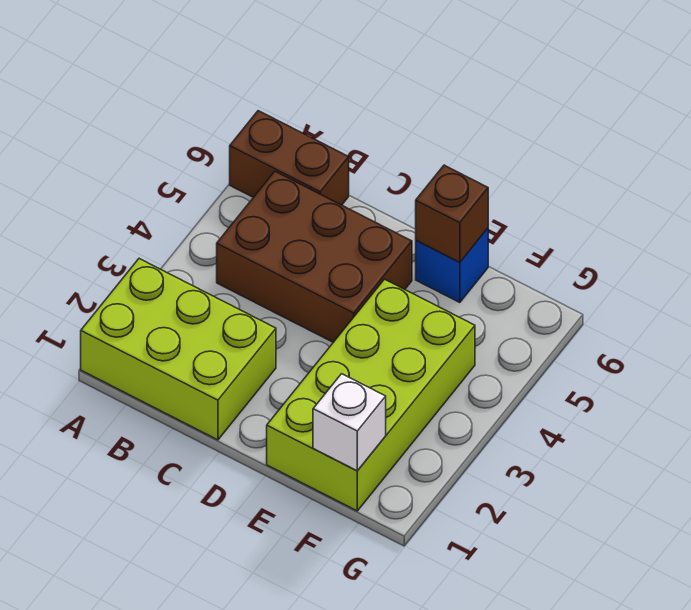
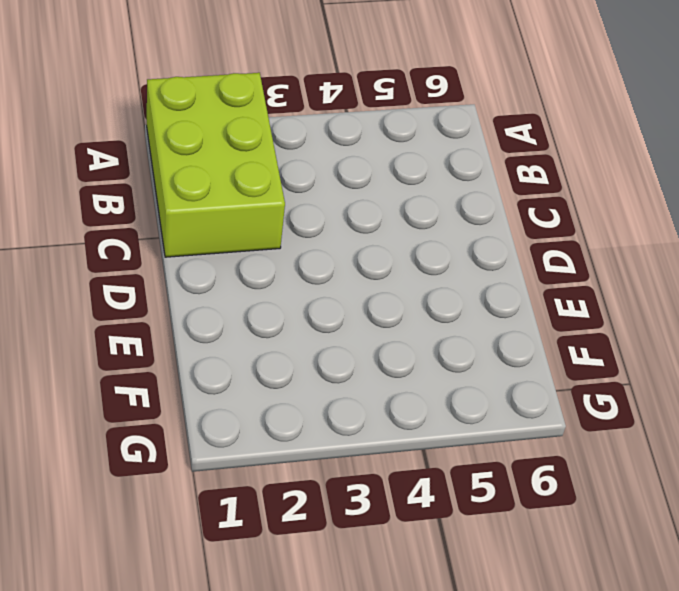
none -> brown brick A6:B6 level 1
none -> brown brick B4:D5 level 1

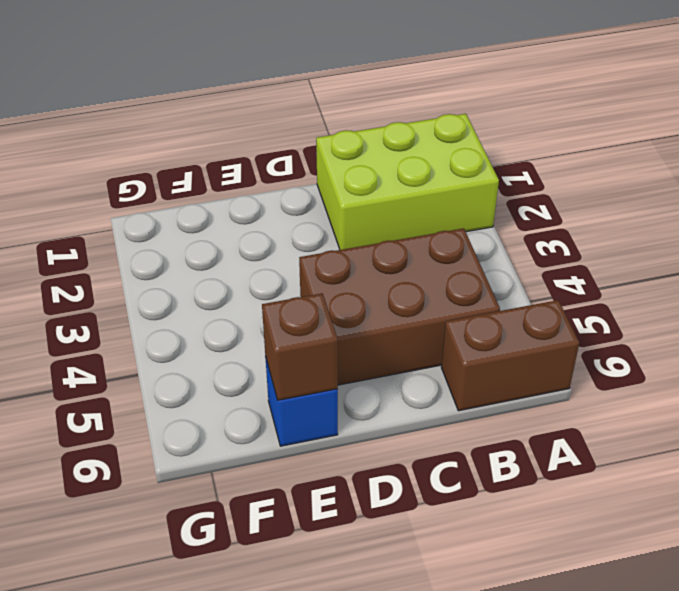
none -> lime brick E1:F4 level 1
none -> white brick F1 level 2

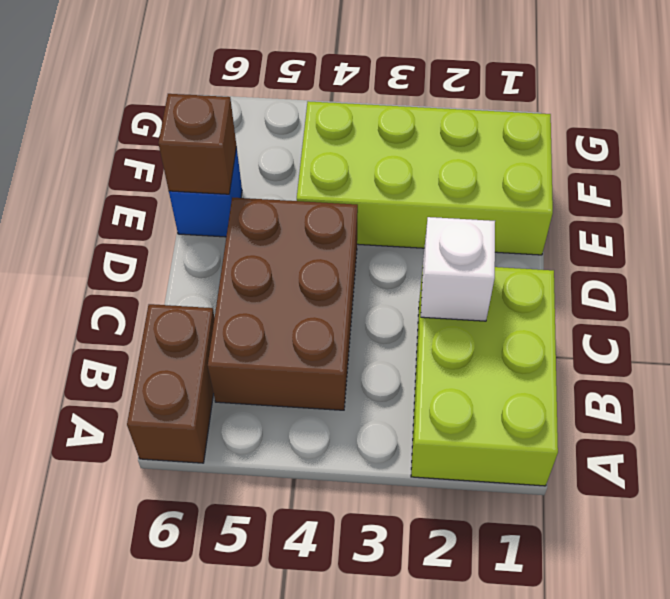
white brick C2 level 2 -> white brick F1 level 2

